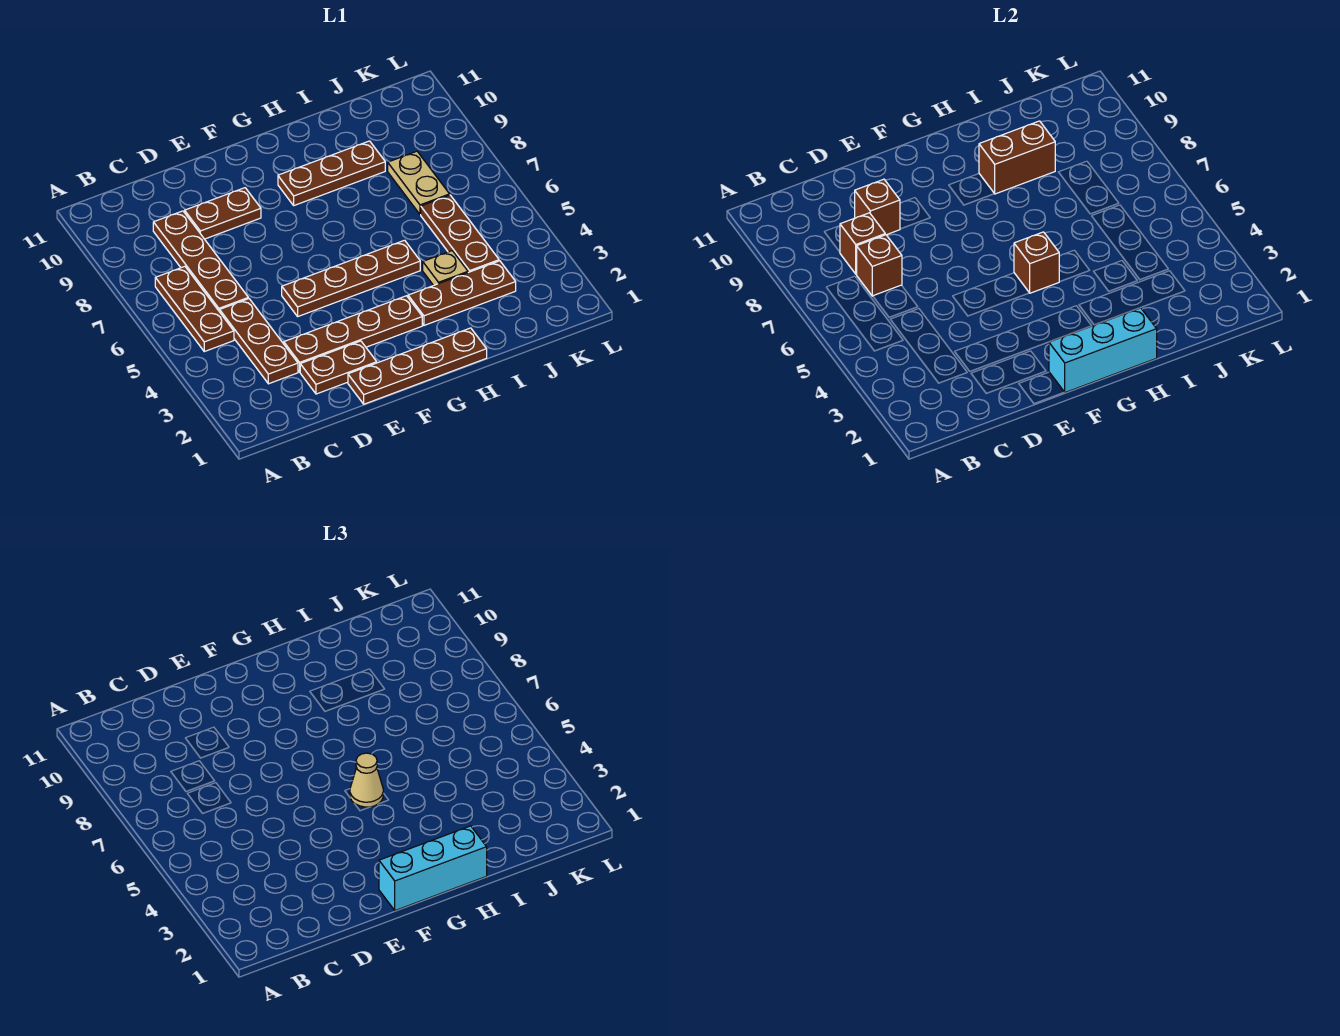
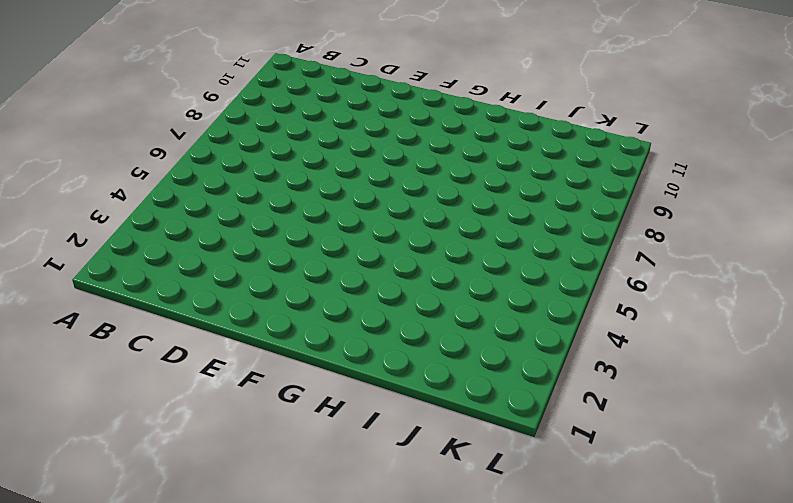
none -> brown plate B5:B7 level 1
none -> brown plate C3:C5 level 1
none -> brown plate C6:C9 level 1

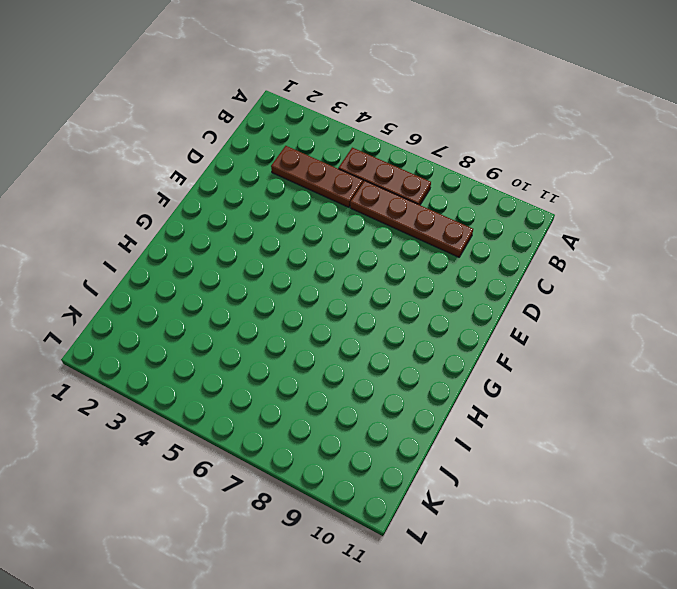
none -> brown plate D2:E2 level 1
none -> brown plate D3:G3 level 1
none -> brown plate D9:E9 level 1

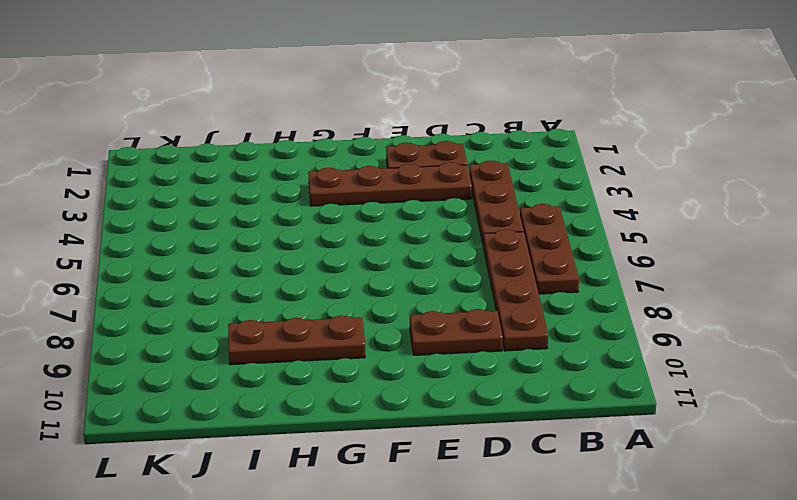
none -> brown plate E1:H1 level 1
none -> brown plate E5:H5 level 1
none -> brown plate H3:J3 level 1

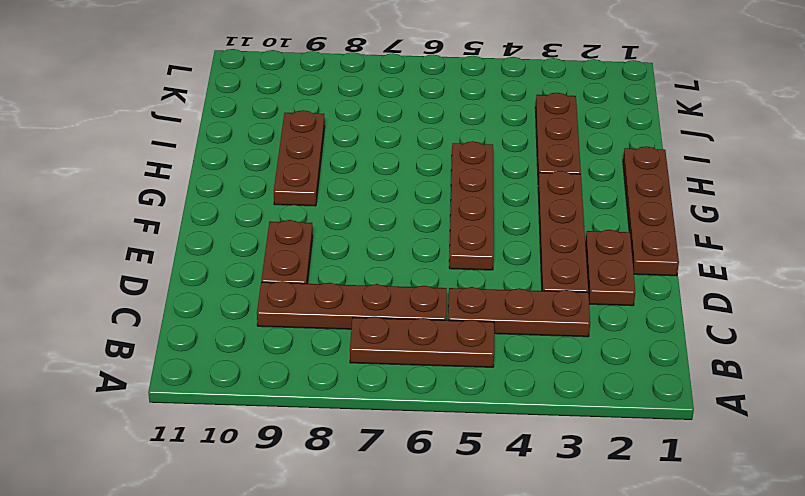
none -> tan plate I4 level 1
none -> brown plate J4:J6 level 1
none -> tan plate J7:J8 level 1

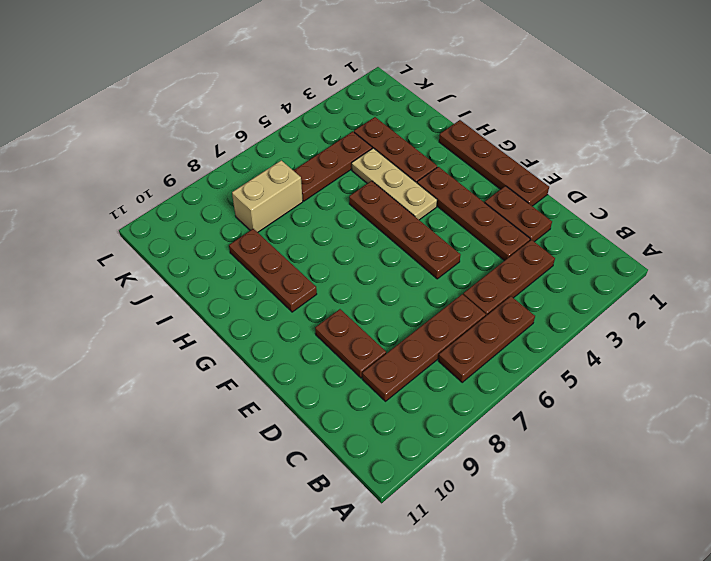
tan plate G4:I4 level 1 -> tan plate I4 level 1
tan brick J7:J8 level 1 -> tan plate J7:J8 level 1
none -> brown brick C7 level 2
none -> brown brick C8 level 2
none -> brown brick D9 level 2

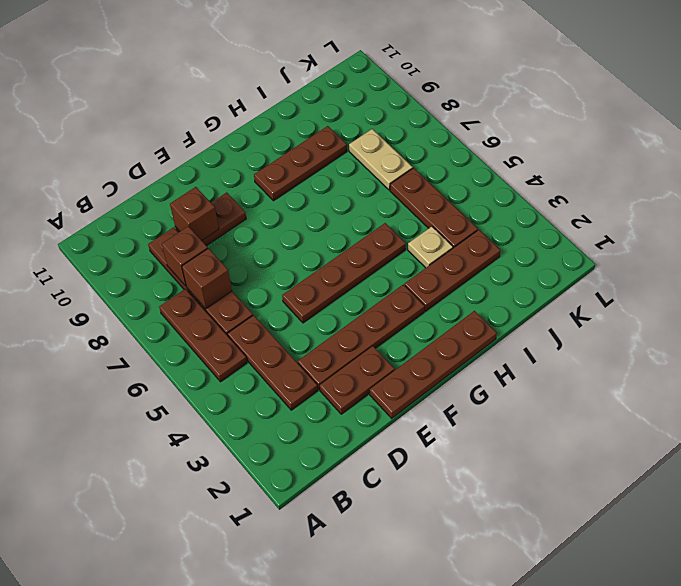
none -> cyan brick F1:H1 level 2
none -> brown brick G5 level 2
none -> brown brick H9:I9 level 2

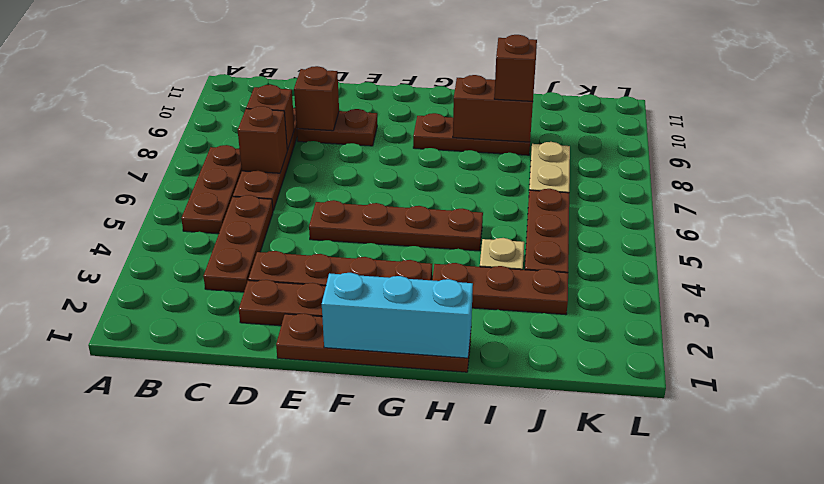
brown brick I9 level 3 -> brown brick G5 level 2
none -> cyan brick F1:H1 level 3
none -> tan cone G5 level 3

